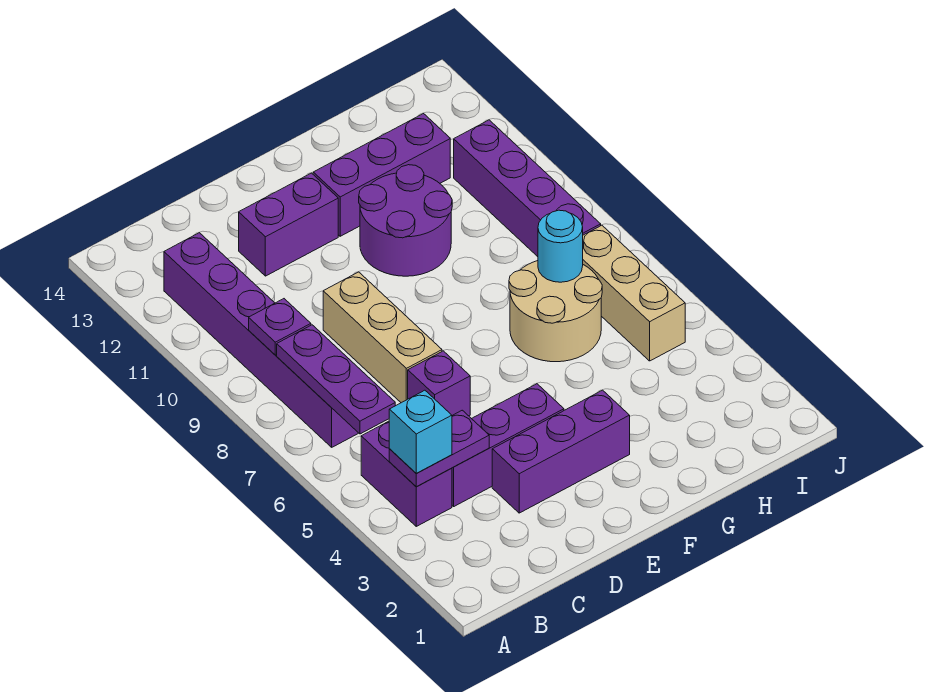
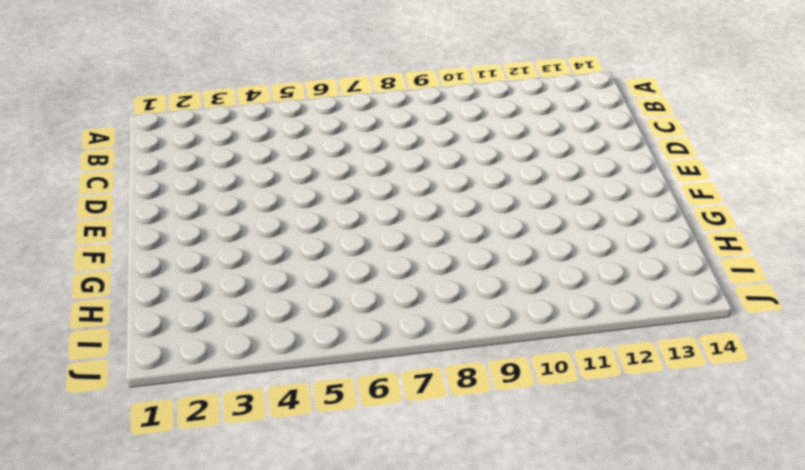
none -> purple brick B4:B5 level 1
none -> purple brick B7:B12 level 1
none -> purple brick C4:E4 level 1

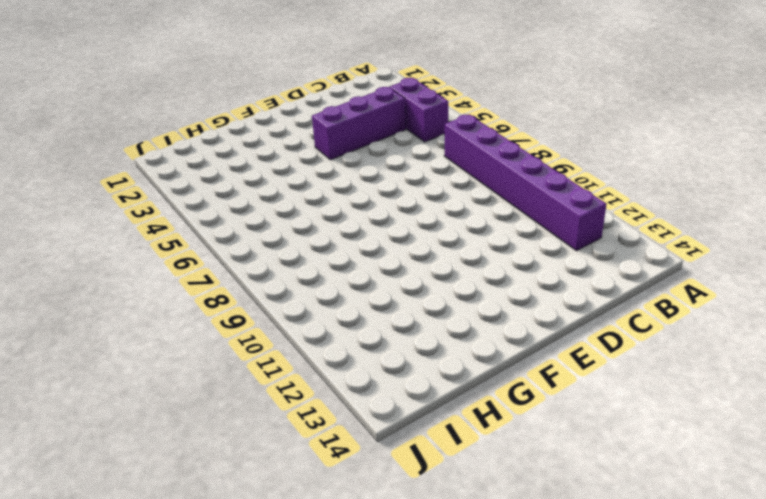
none -> purple brick D3:F3 level 1
none -> purple brick D6 level 1
none -> tan brick D7:D9 level 1

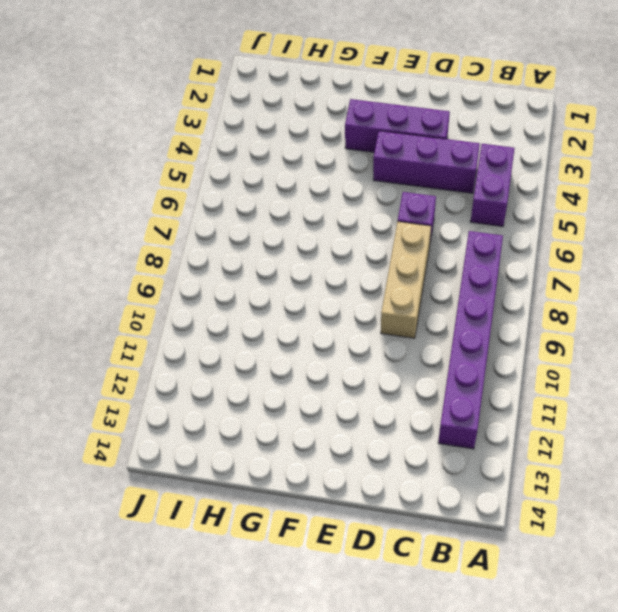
none -> purple brick D12:E12 level 1
none -> purple round brick F10:G11 level 1
none -> purple brick F12:H12 level 1

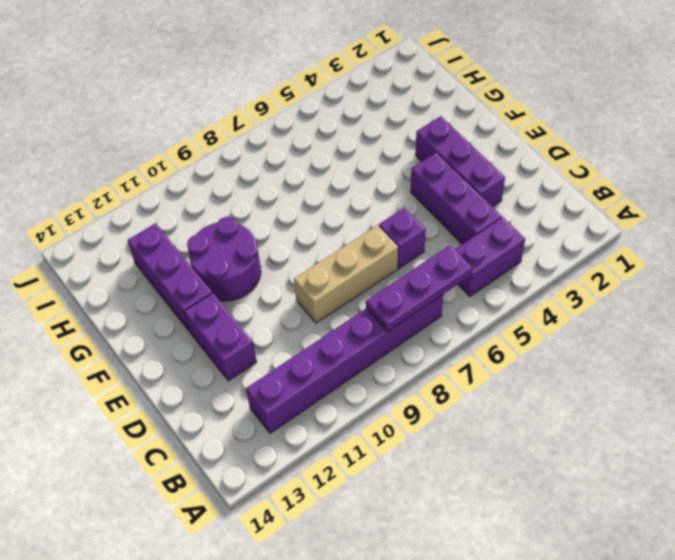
none -> tan round brick G6:H7 level 1
none -> tan brick I5:I7 level 1
none -> purple brick I8:I11 level 1

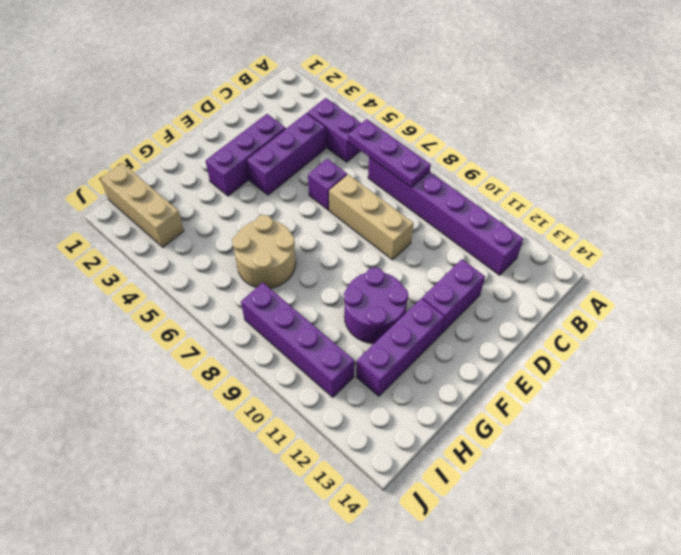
tan brick I1:I3 level 1 -> tan brick I5:I7 level 1
none -> purple plate B4:C4 level 2
none -> purple plate B9 level 2
none -> cyan round brick H7 level 2

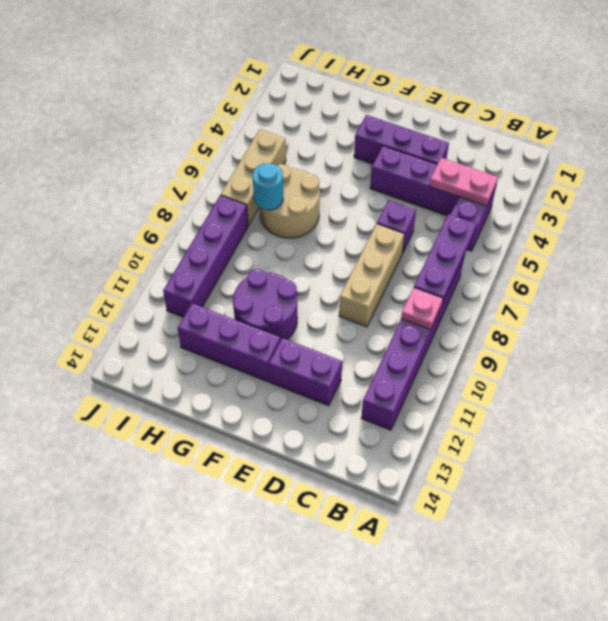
pink plate B4:C4 level 2 -> purple plate B4:C4 level 2
pink plate B9 level 2 -> purple plate B9 level 2
none -> cyan brick B4 level 3

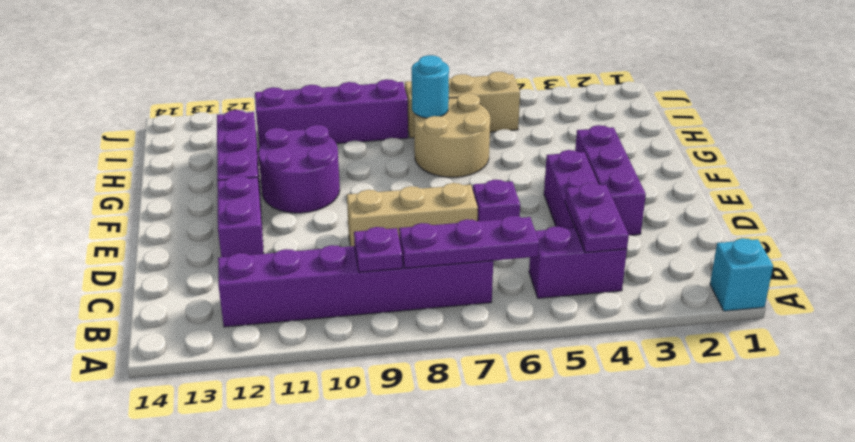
cyan brick A1 level 1 -> cyan brick B4 level 3

